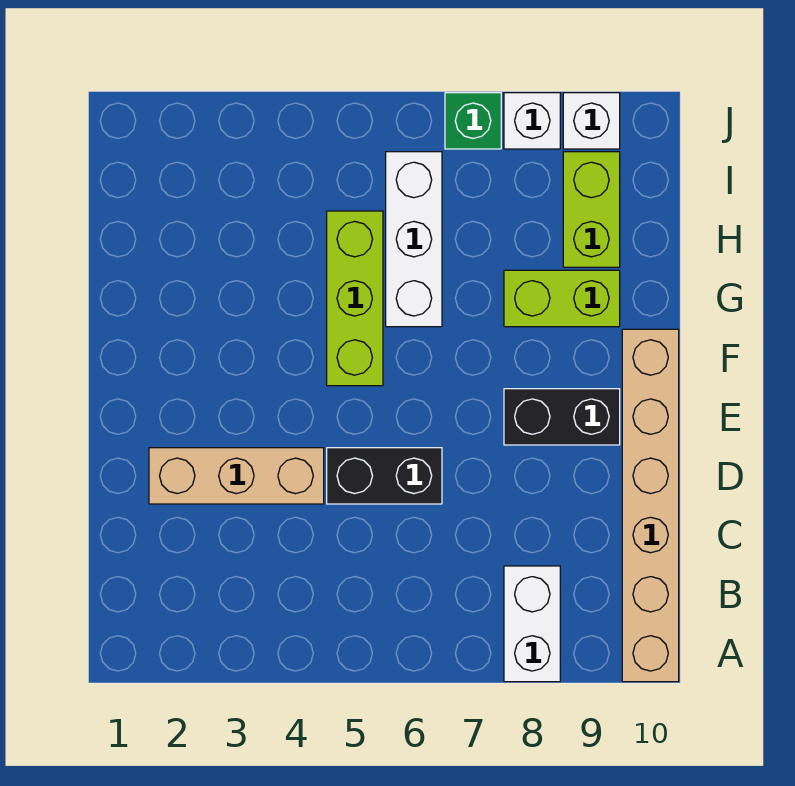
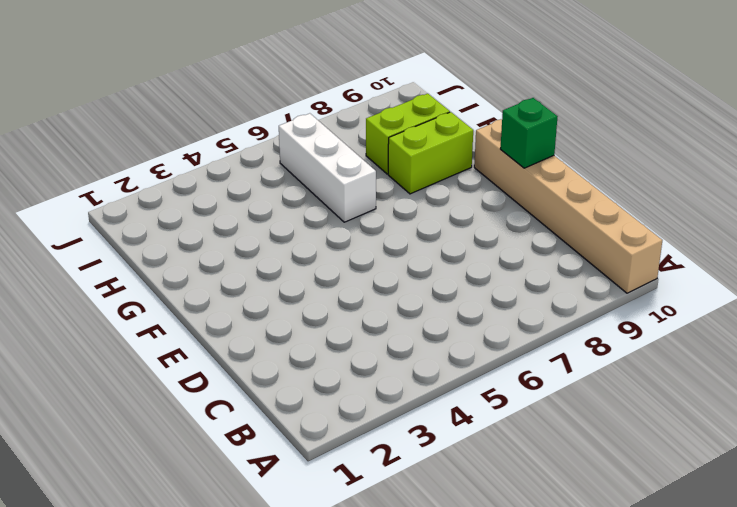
green brick E10 level 2 -> green brick J7 level 1
lime brick H8:H9 level 1 -> lime brick H9:I9 level 1
none -> white brick A8:B8 level 1
none -> tan brick D2:D4 level 1
none -> black brick D5:D6 level 1

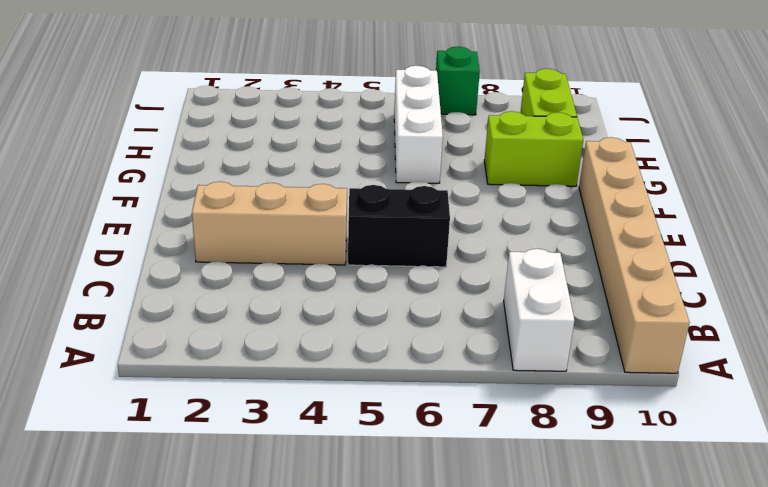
none -> black brick E8:E9 level 1
none -> lime brick F5:H5 level 1
none -> white brick J8 level 1

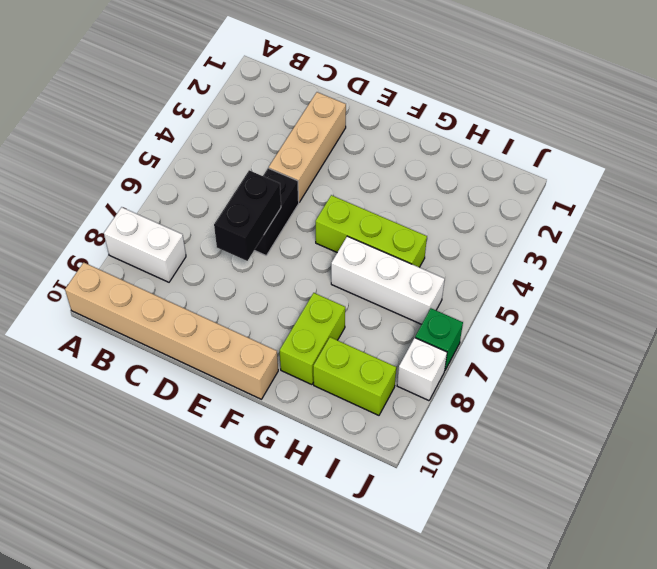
black brick D6:D7 level 2 -> black brick E8:E9 level 1
none -> white brick J9 level 1

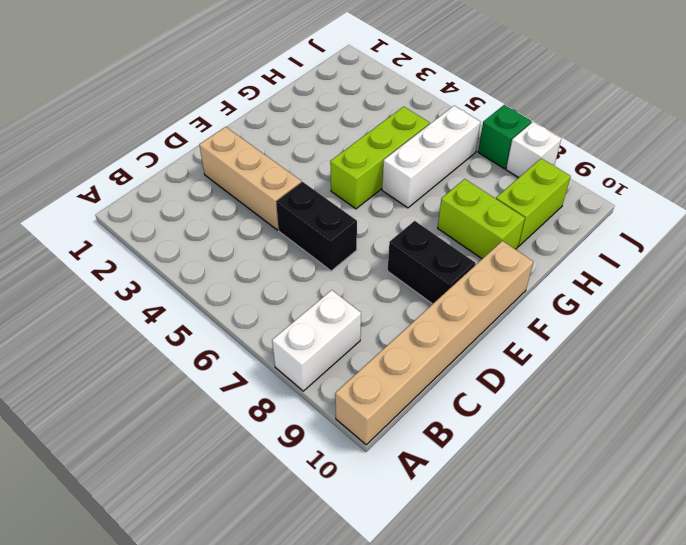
none -> white brick J9 level 1

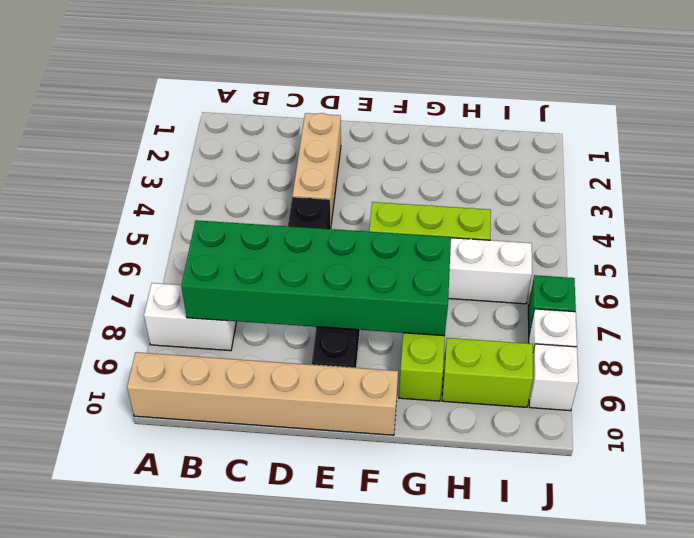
green brick B7:G8 level 2 -> none

